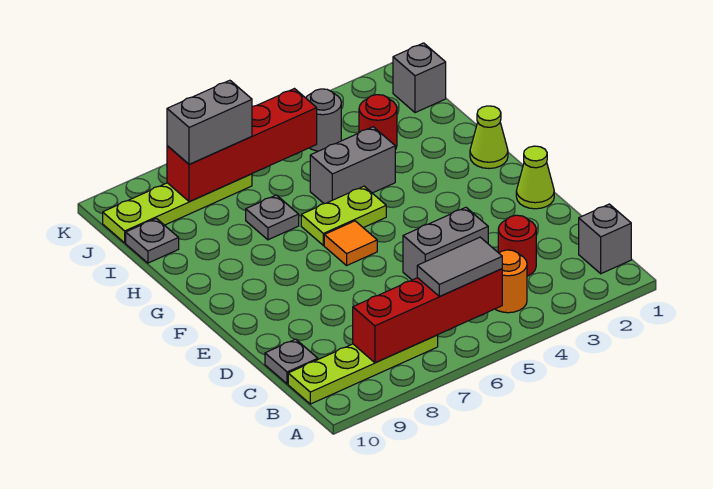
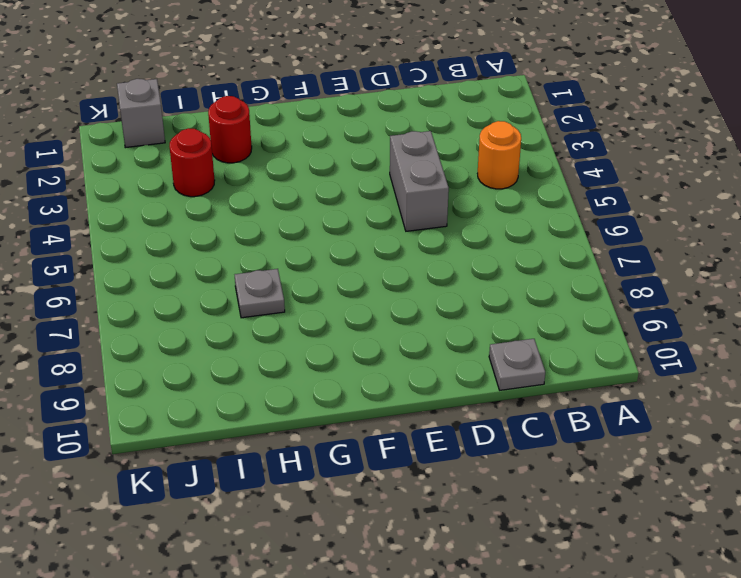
red round brick H2 level 1 -> red round brick C3 level 1
none -> grey brick B1 level 1
none -> lime plate B7:B10 level 1
none -> lime cone E1 level 1

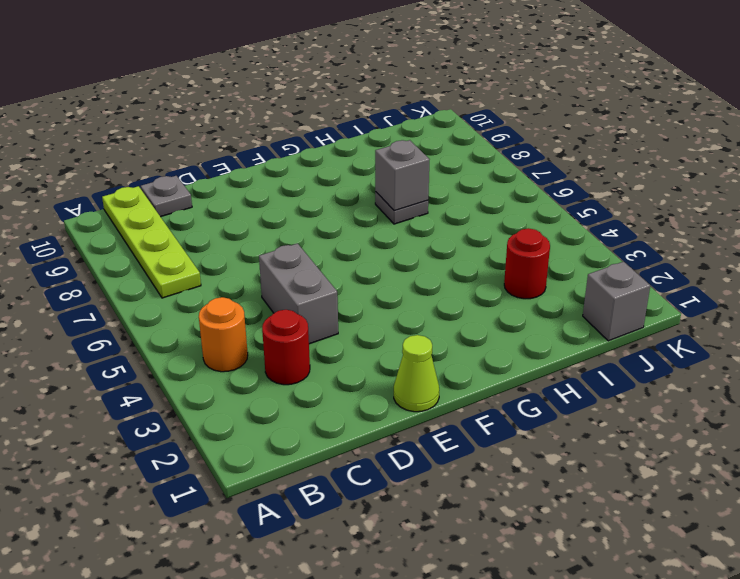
grey brick H7 level 2 -> grey brick B1 level 1
none -> orange tile F6 level 1
none -> lime cone G1 level 1
none -> lime plate G5:G6 level 1

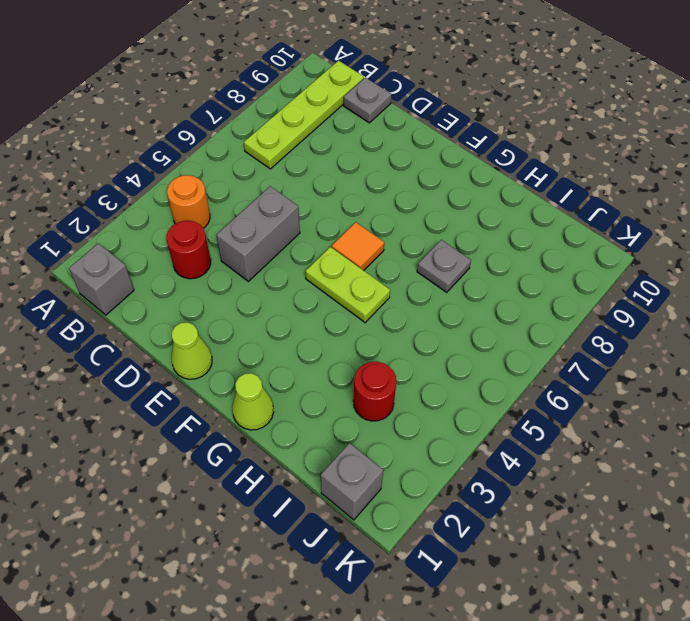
lime plate F5:G5 level 1 -> lime plate G5:G6 level 1
none -> grey brick H4:H5 level 1
none -> grey plate I10 level 1
none -> grey round brick J4 level 1

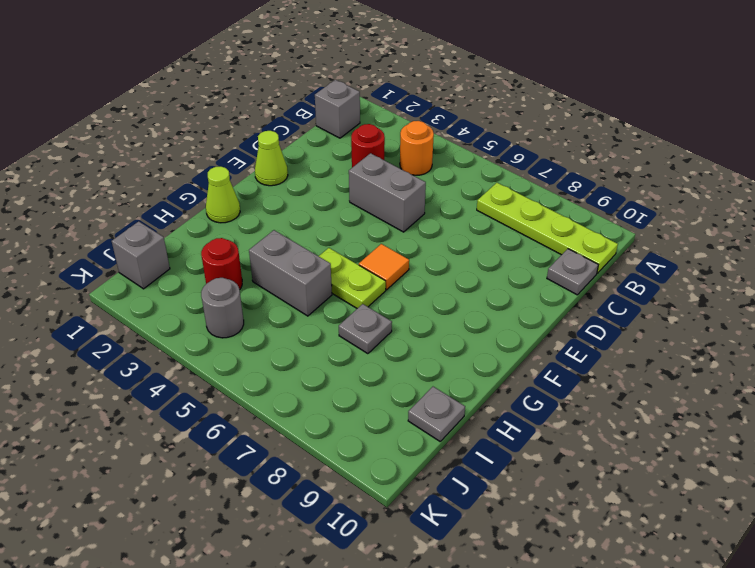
none -> lime plate J7:J10 level 1
none -> red brick B5:B8 level 2
none -> red brick J5:J8 level 2

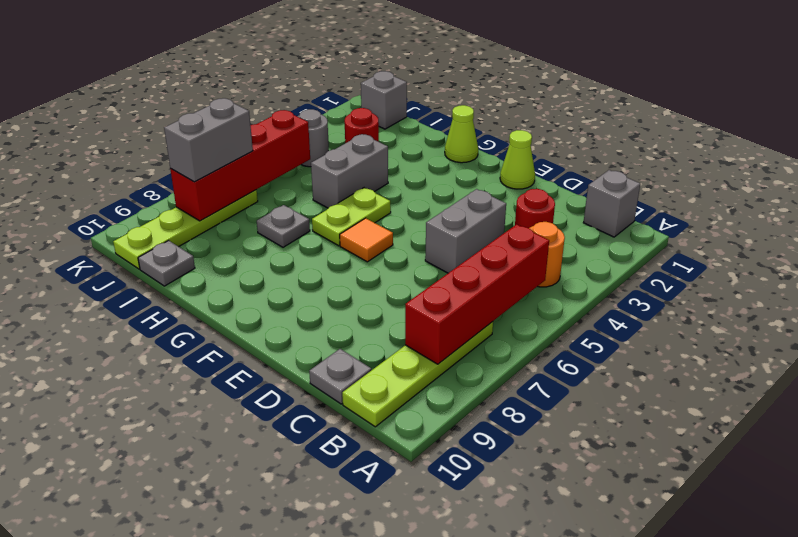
none -> grey tile B5:B6 level 3

